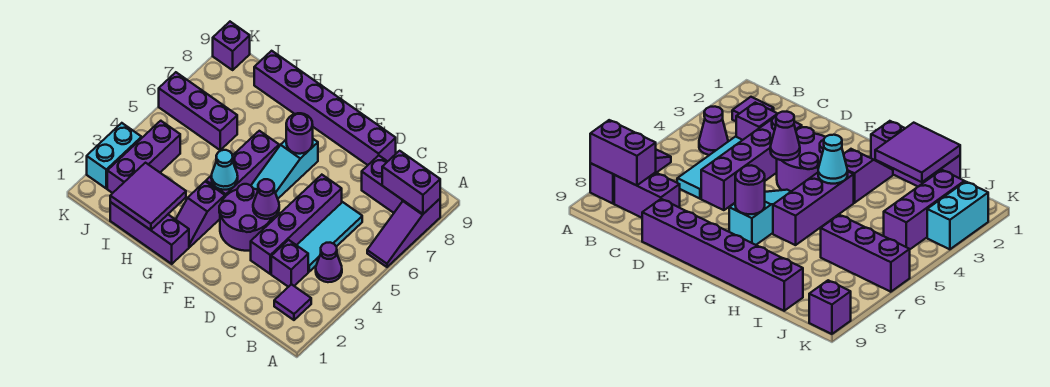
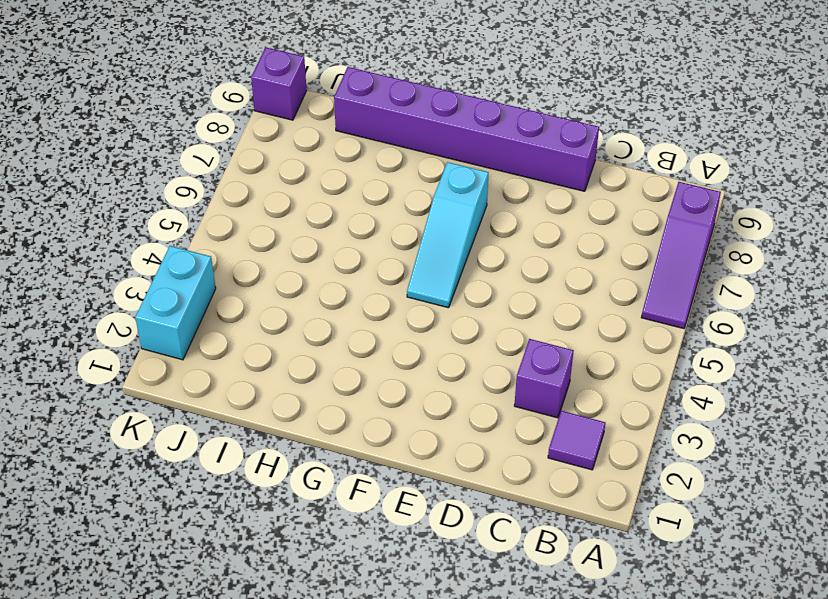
none -> purple cone B4 level 1
none -> purple brick B8:C8 level 1
none -> cyan tile C4:C6 level 1

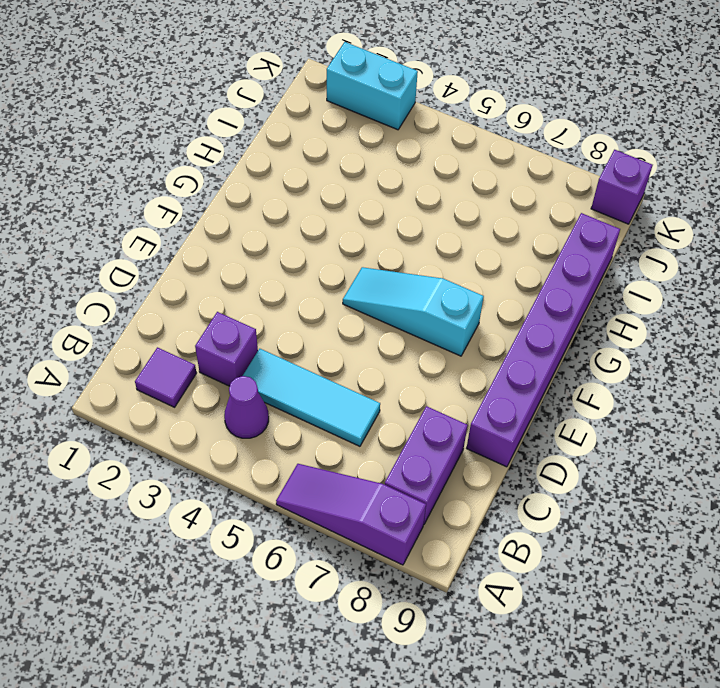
none -> purple brick D3:D6 level 1
none -> purple round brick E3:F4 level 1
none -> purple brick G1:I1 level 1

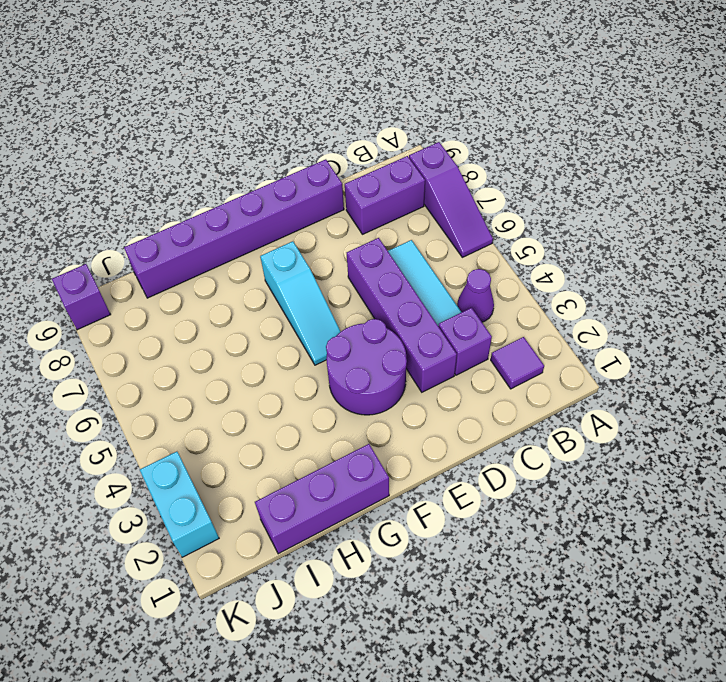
none -> purple slope G2:G3 level 1 top 3
none -> purple brick G4:G6 level 1
none -> purple brick I6:K6 level 1

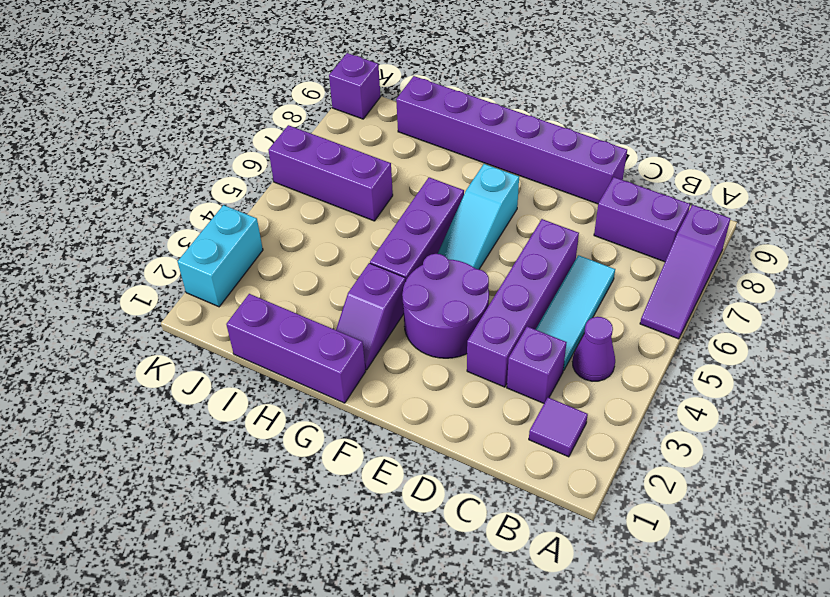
none -> purple brick J2:J4 level 1
none -> purple brick A8:B8 level 2
none -> purple cone E4 level 2

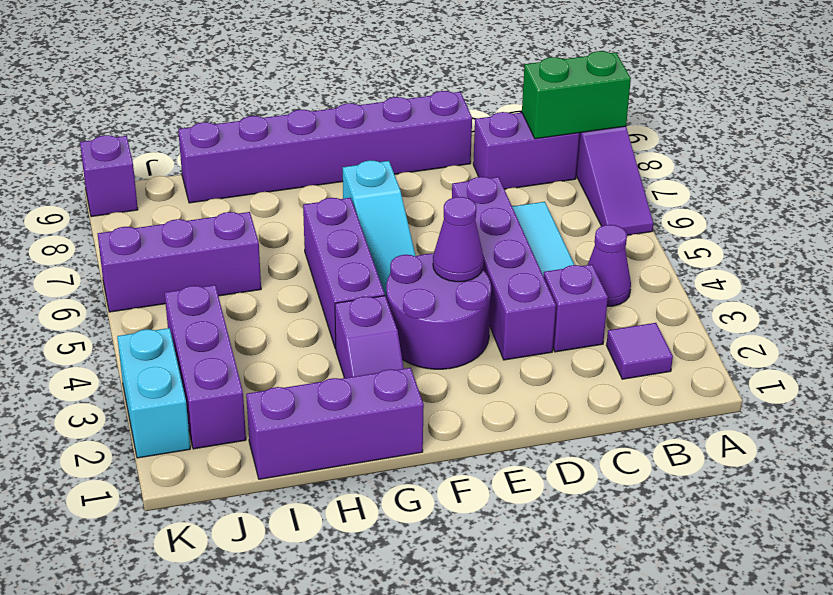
green brick A8:B8 level 2 -> purple brick A8:B8 level 2
none -> purple round brick F7 level 2
none -> cyan cone G4 level 2
none -> purple tile H1:I2 level 2

